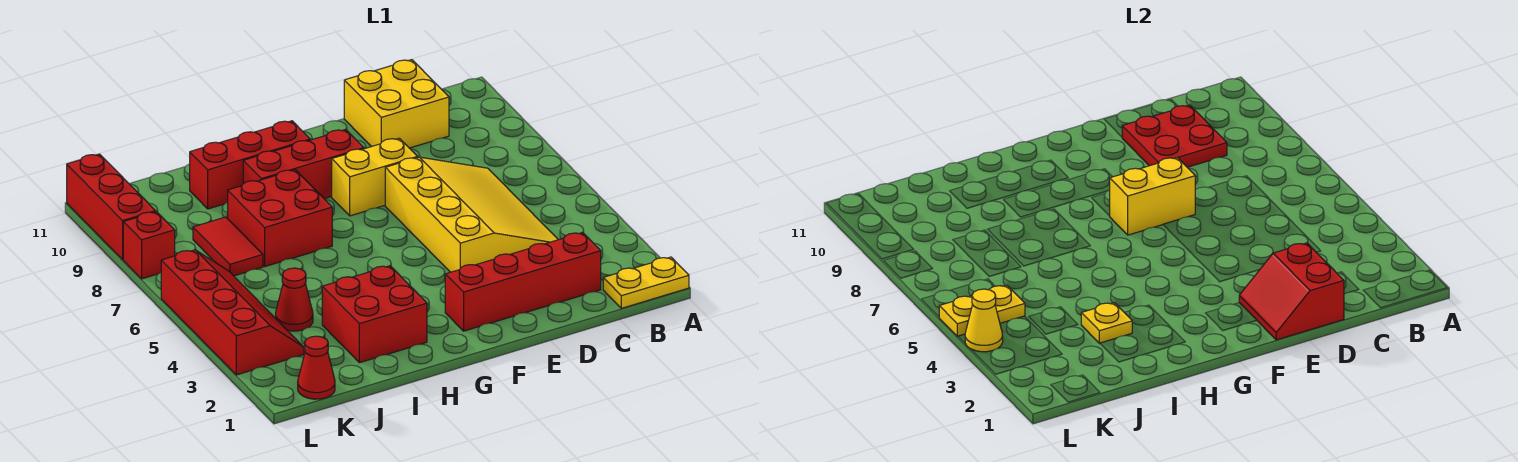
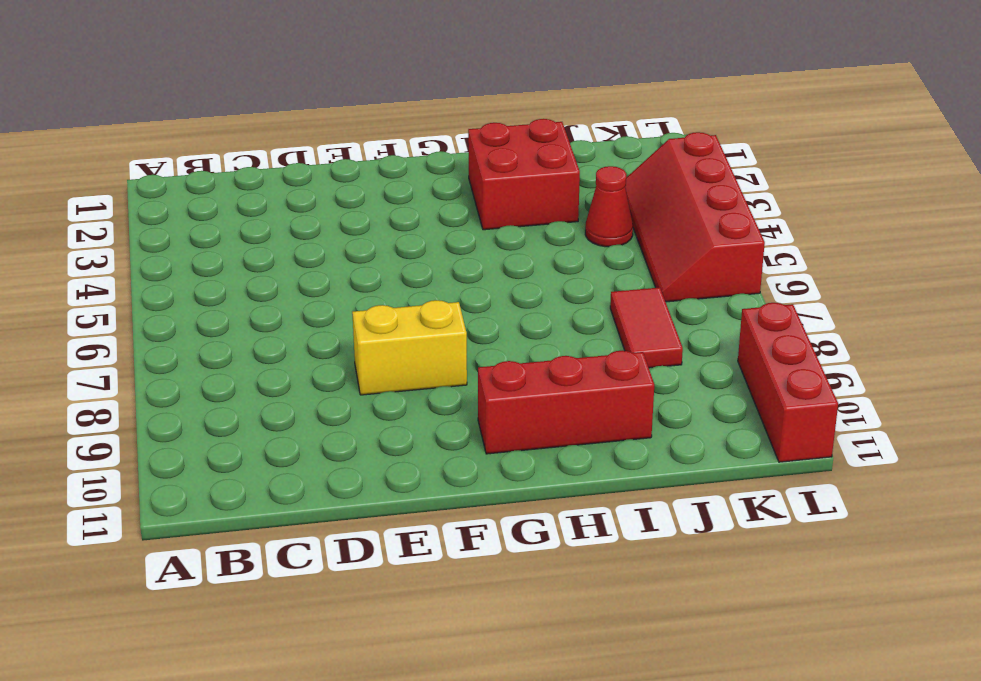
none -> yellow plate A1:B1 level 1
none -> red brick C2:F2 level 1
none -> yellow slope C4:E7 level 1 top E

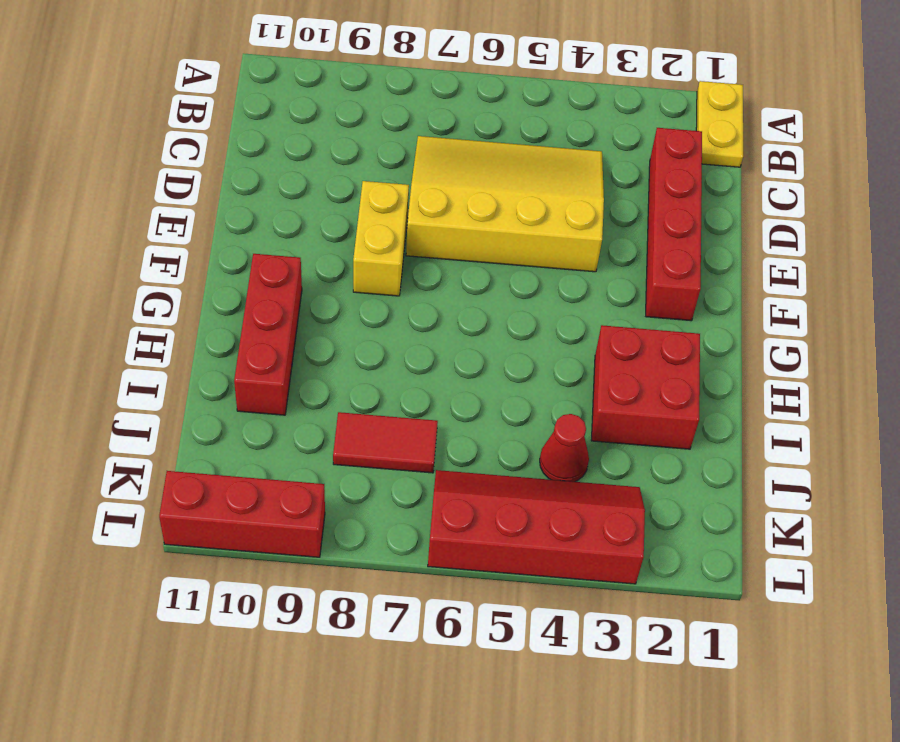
none -> yellow brick C10:D11 level 1
none -> red brick F9:H9 level 1
none -> red brick H7:I8 level 1

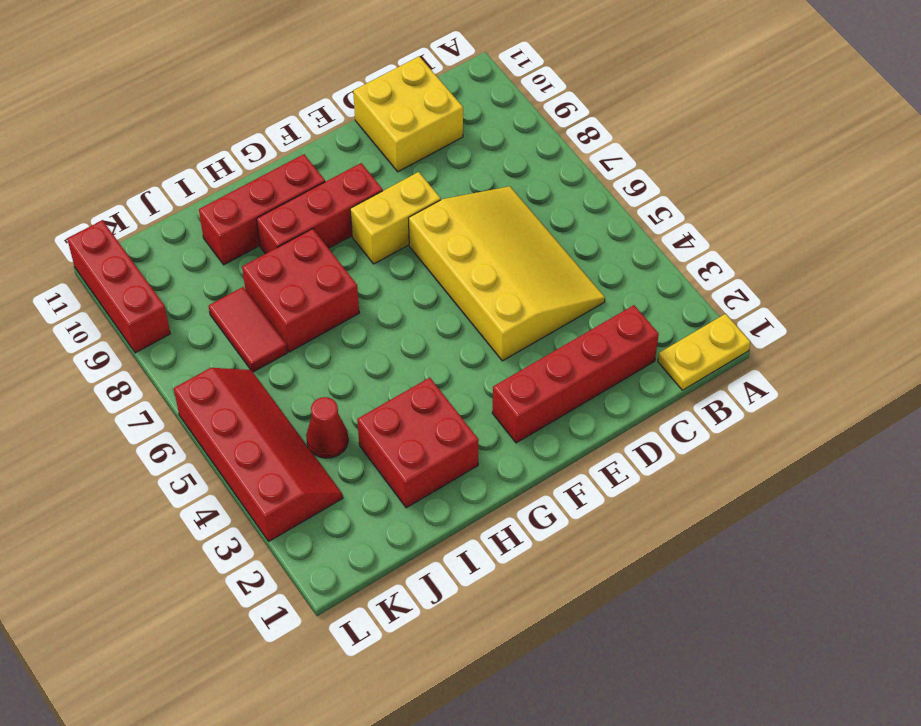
none -> red cone K1 level 1
none -> red brick L8 level 1
none -> red plate C9:D10 level 2

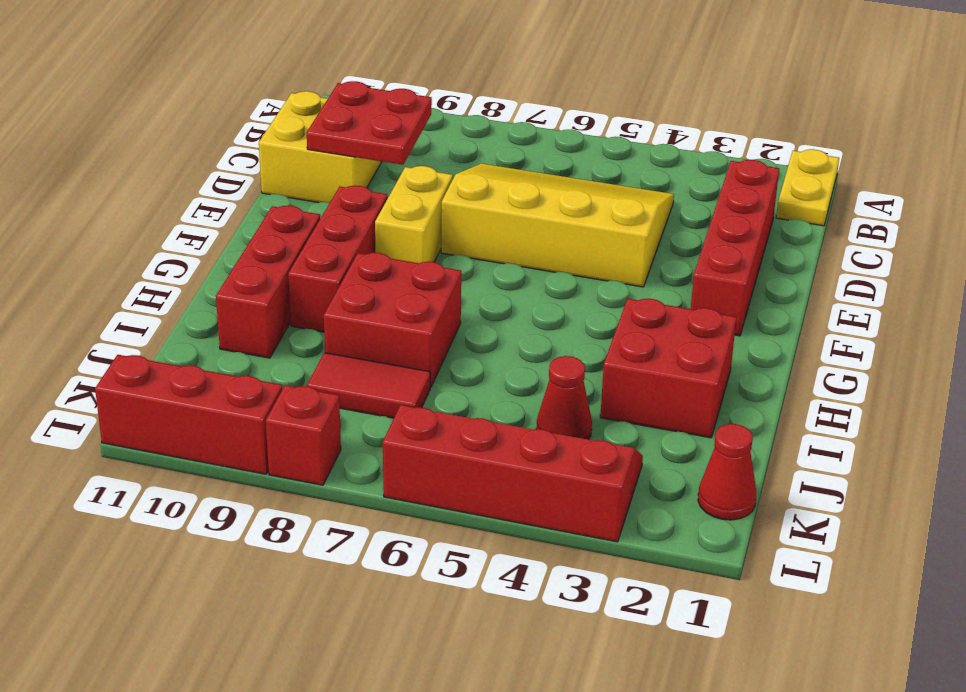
none -> red slope D1:E2 level 2 top D
none -> yellow brick E7:F7 level 2
none -> yellow plate I3 level 2

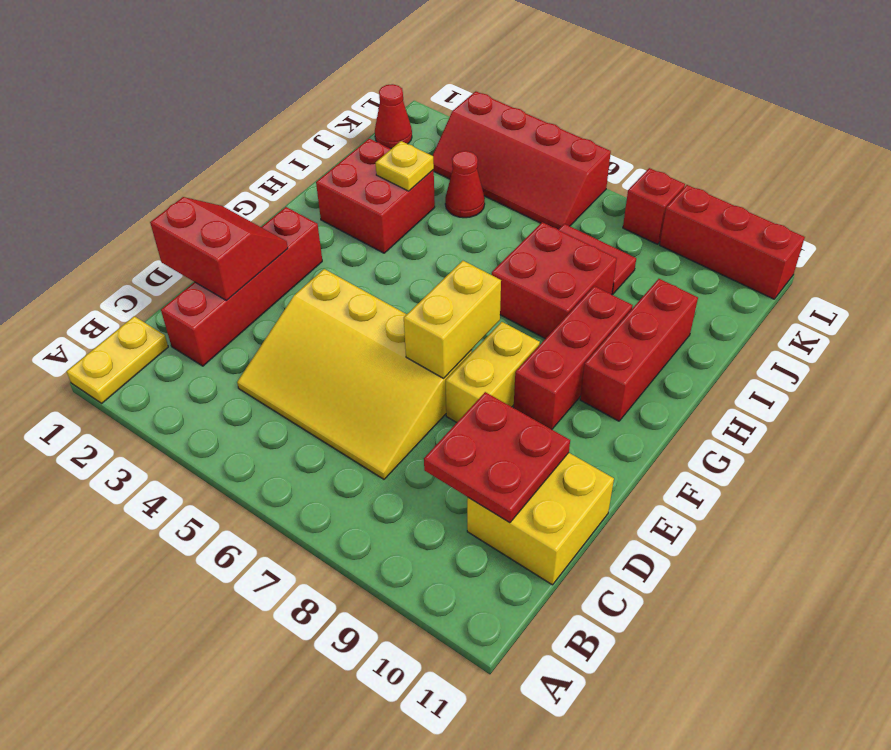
none -> yellow plate K5:L5 level 2
none -> yellow cone L4 level 2

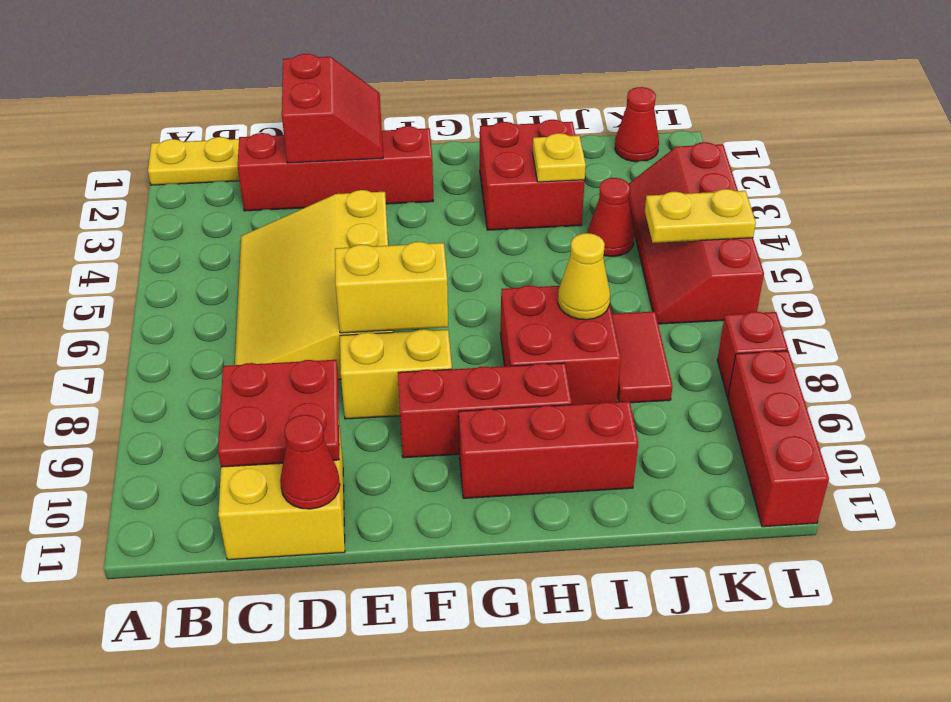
red cone D11 level 2 -> none
yellow cone I7 level 2 -> yellow cone L4 level 2

